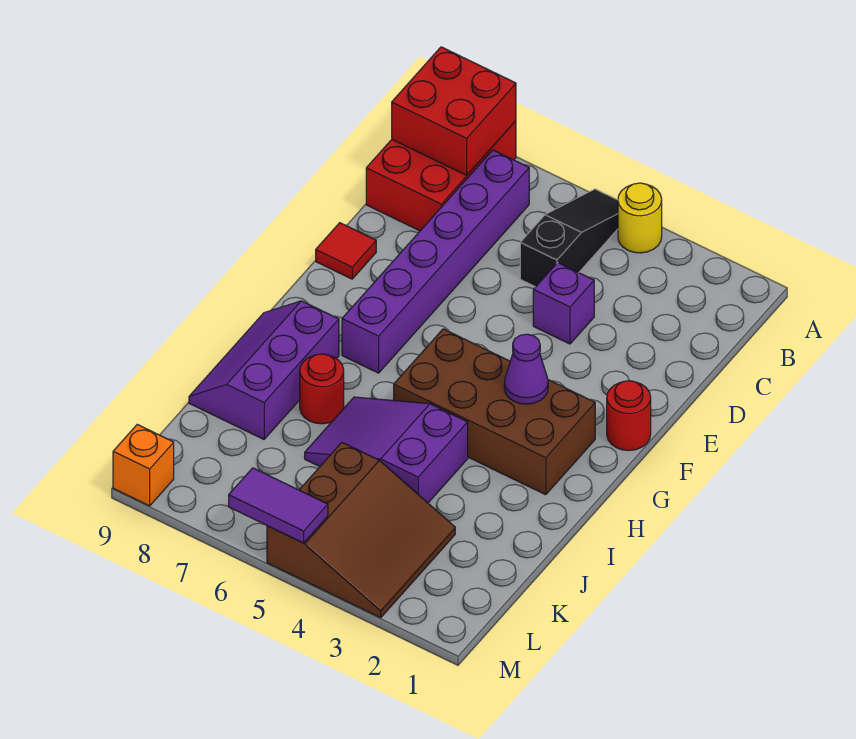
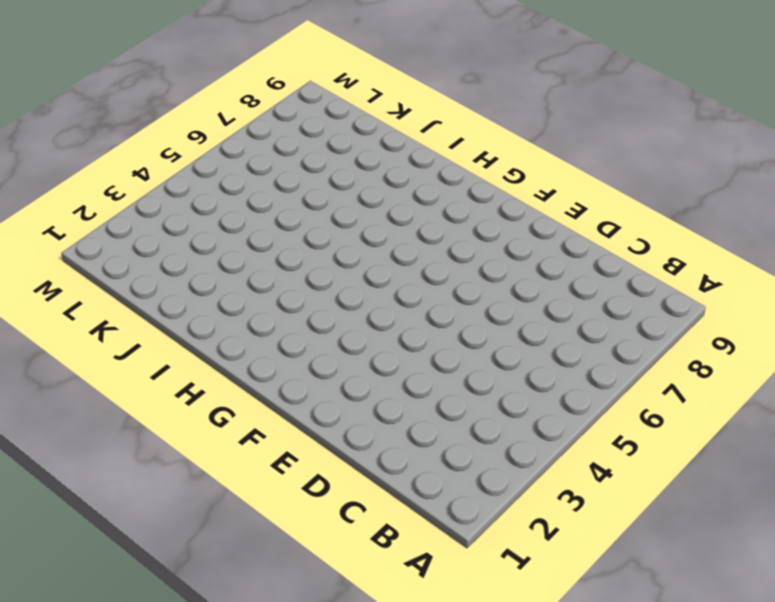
none -> yellow round brick A4 level 1
none -> black slope A5:C5 level 1 top C
none -> red brick A8:C9 level 1

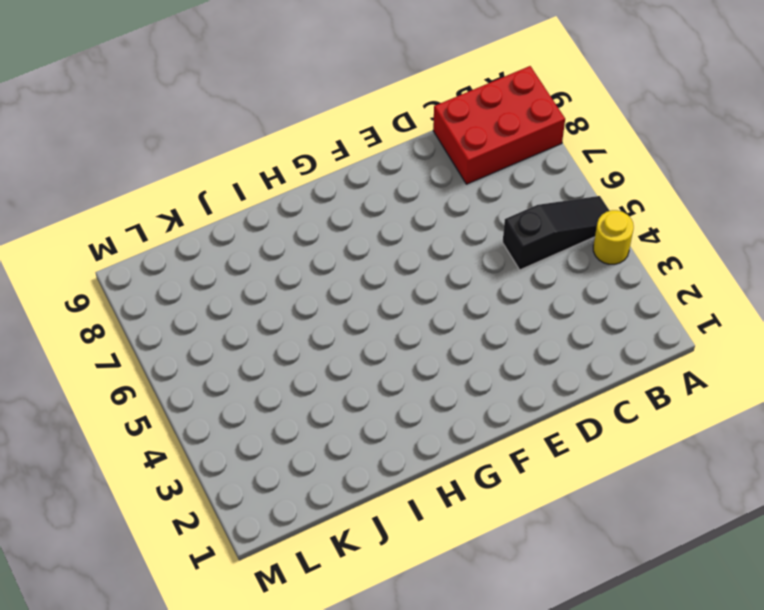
none -> purple brick B7:G7 level 1
none -> purple brick D4 level 1
none -> red tile E9 level 1

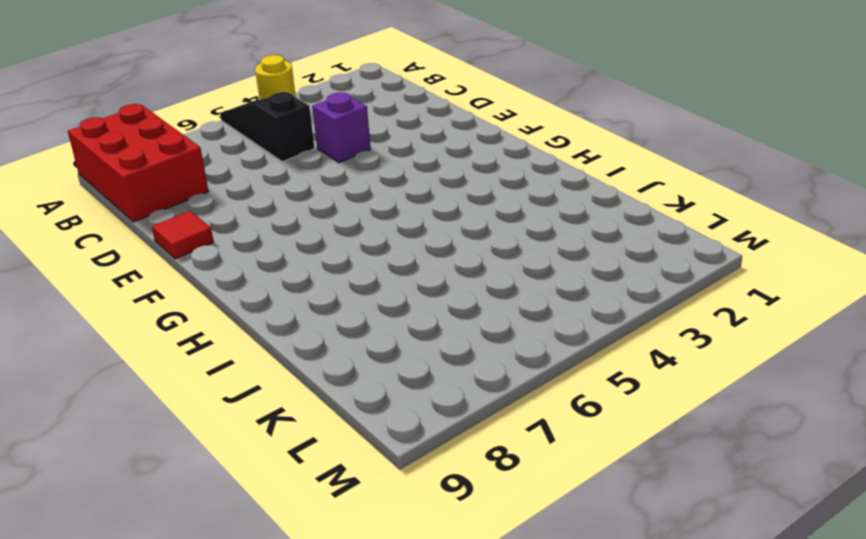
none -> purple brick B7:G7 level 1
none -> red round brick F1 level 1
none -> brown brick G2:H5 level 1

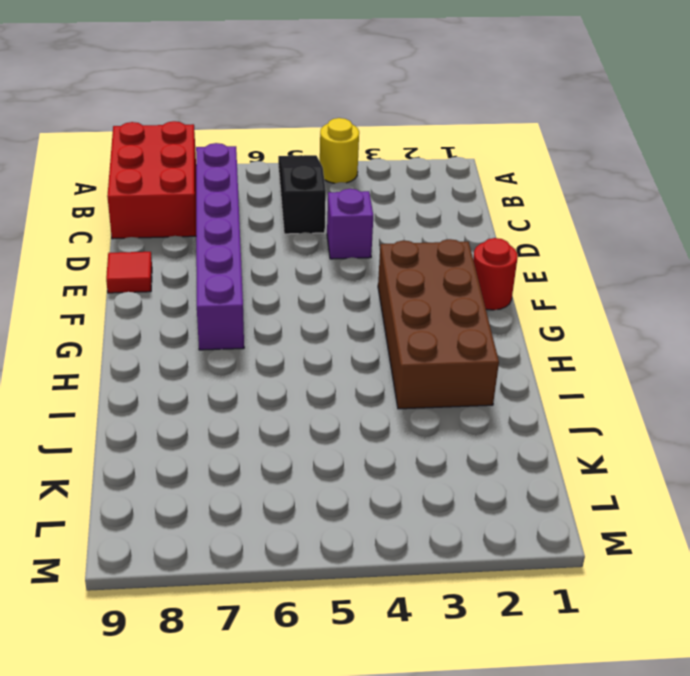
brown brick F2:I3 level 1 -> brown brick G2:H5 level 1
none -> purple slope H8:J9 level 1 top 8
none -> purple slope I4:J6 level 1 top 4
none -> red round brick I7 level 1

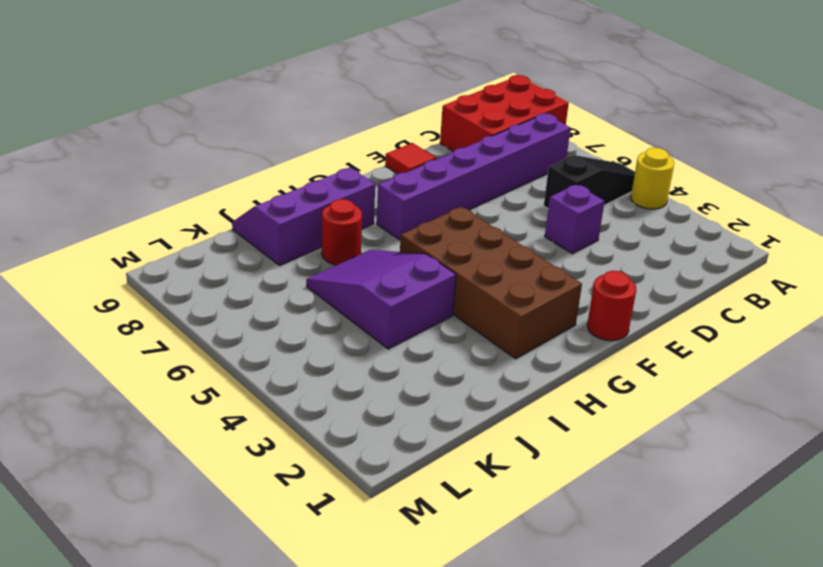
none -> brown slope K3:M5 level 1 top 5
none -> orange brick M9 level 1
none -> red brick A8:B9 level 2

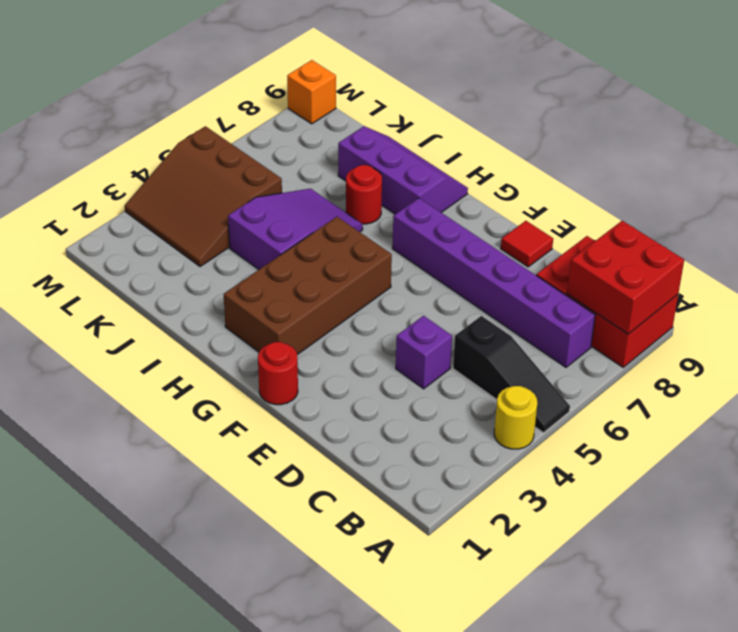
none -> purple cone G3 level 2
none -> purple tile M5:M6 level 2

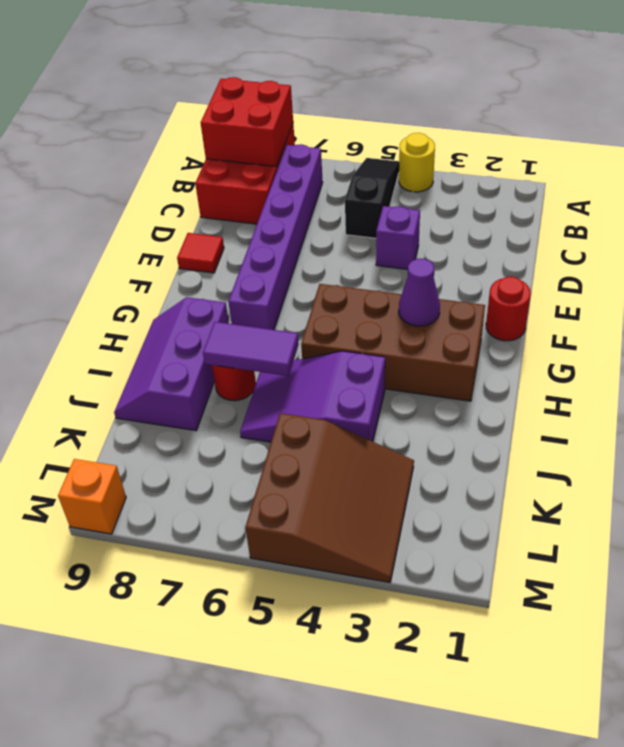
purple tile I6:I7 level 2 -> purple tile M5:M6 level 2

